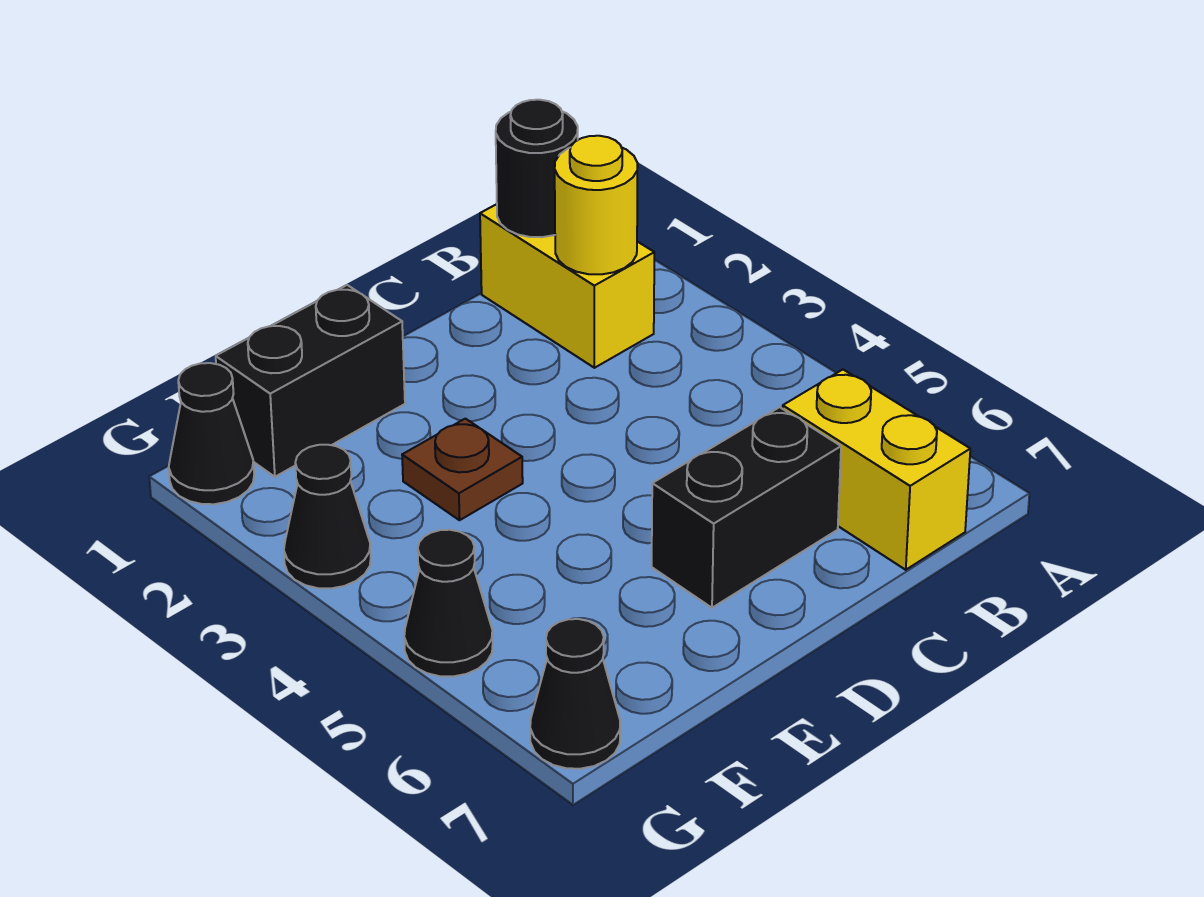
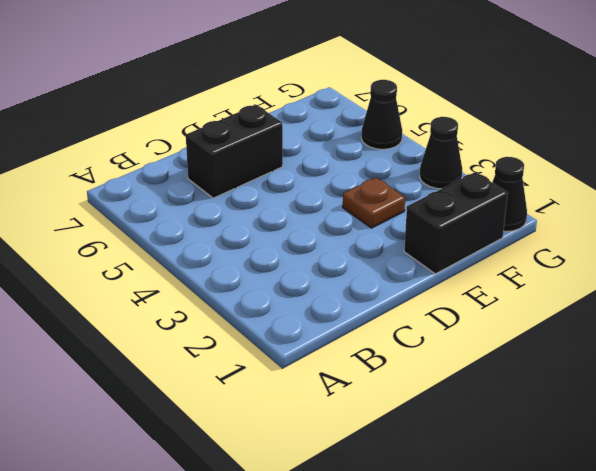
none -> yellow brick B1:B2 level 1
none -> yellow brick B6:B7 level 1

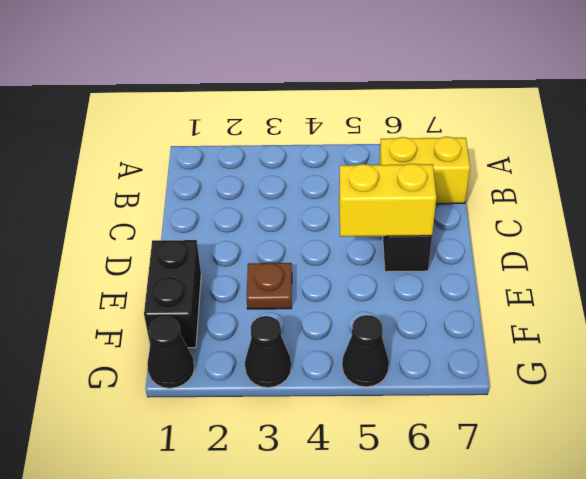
yellow brick D5:D6 level 2 -> yellow brick B1:B2 level 1
none -> black cone G7 level 1
none -> black round brick B1 level 2

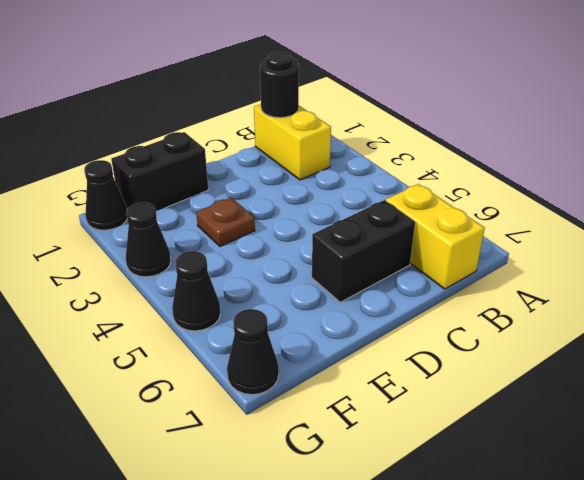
none -> yellow round brick B2 level 2

